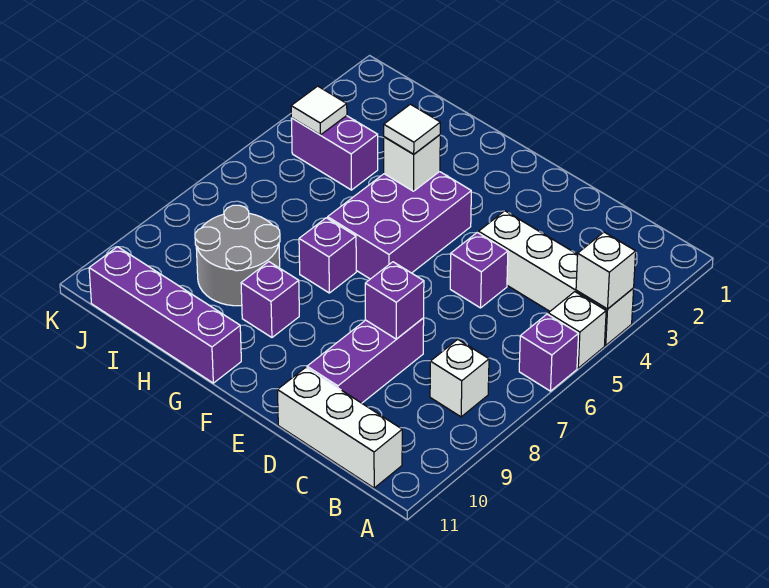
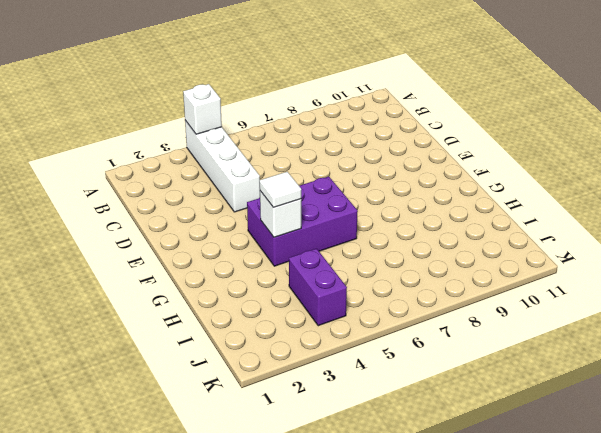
none -> white brick A5 level 1
none -> purple brick A6 level 1
none -> white brick B8 level 1

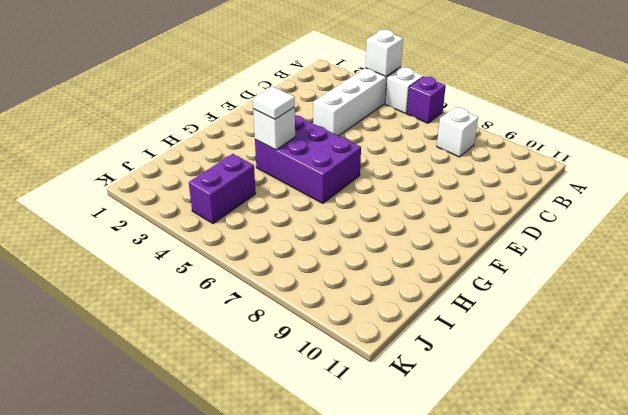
none -> white brick B11:D11 level 1
none -> purple brick D5 level 1
none -> purple brick D8:D10 level 1

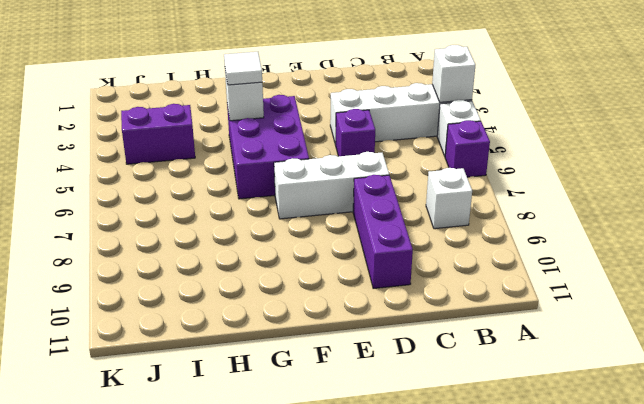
white brick D7:F7 level 1 -> white brick B11:D11 level 1
none -> purple brick G7 level 1
none -> purple brick G9 level 1
none -> purple brick G11:J11 level 1

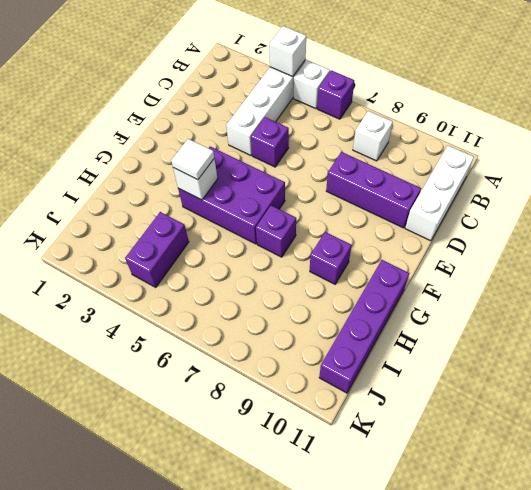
none -> grey round brick H8:I9 level 1
none -> purple brick D8 level 2
none -> white tile J4 level 2

